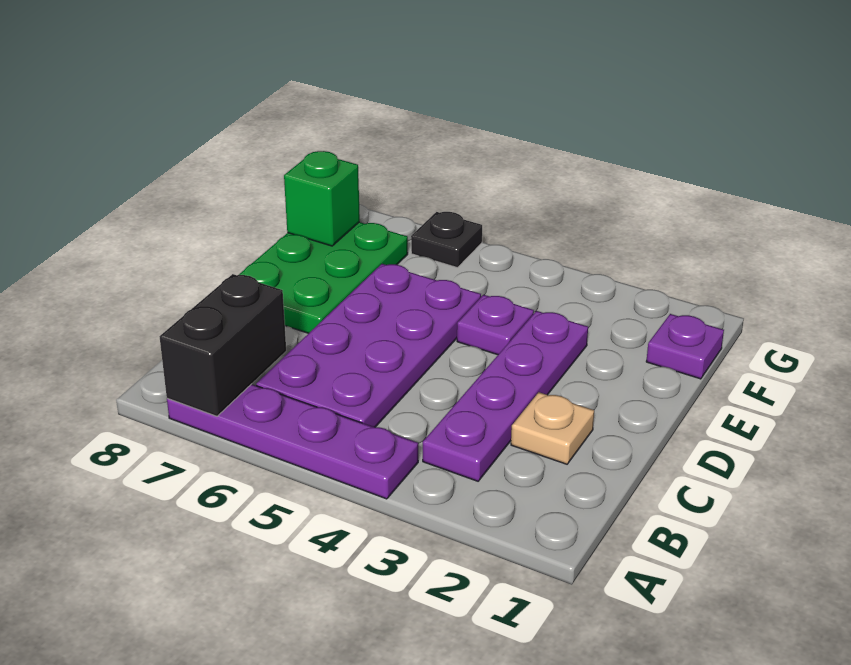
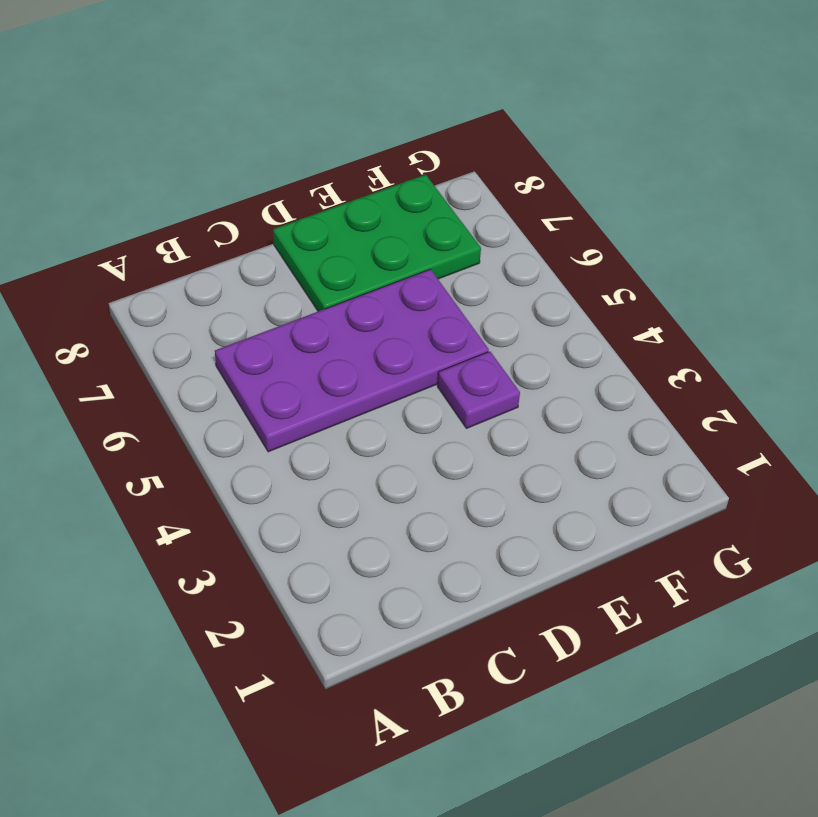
none -> purple plate A4:A7 level 1
none -> purple plate B3:E3 level 1

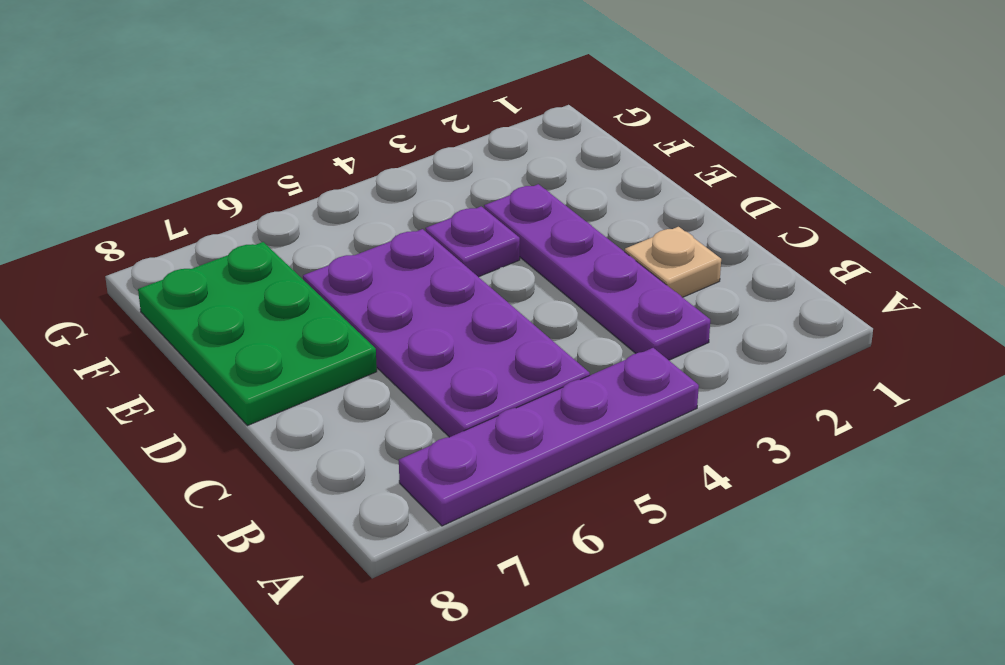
none -> purple plate F1 level 1
none -> black plate G6 level 1

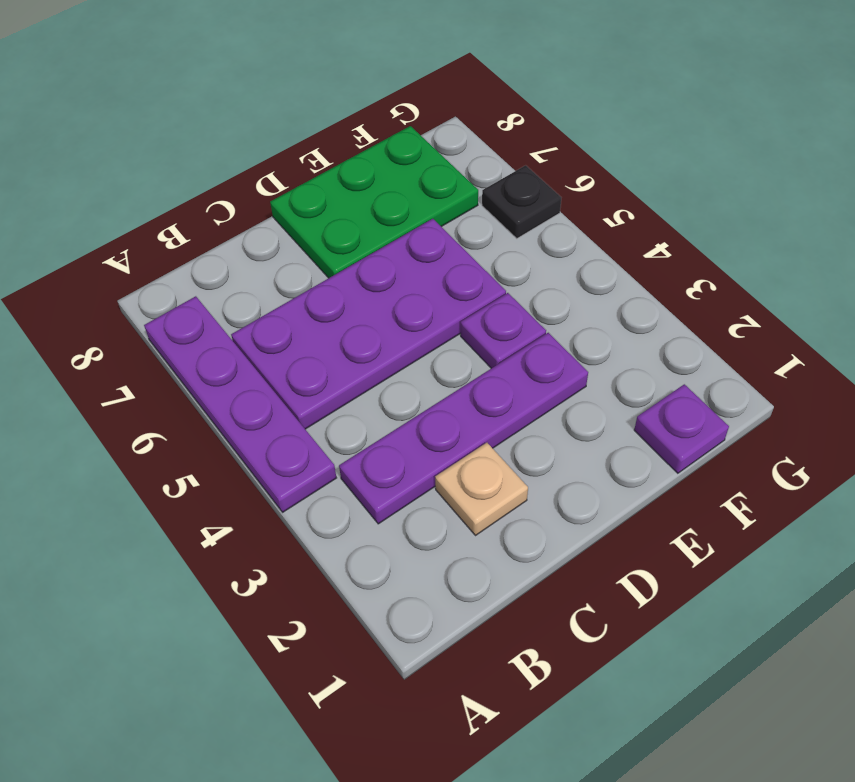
none -> black brick A7:B7 level 2
none -> green brick F8 level 2

